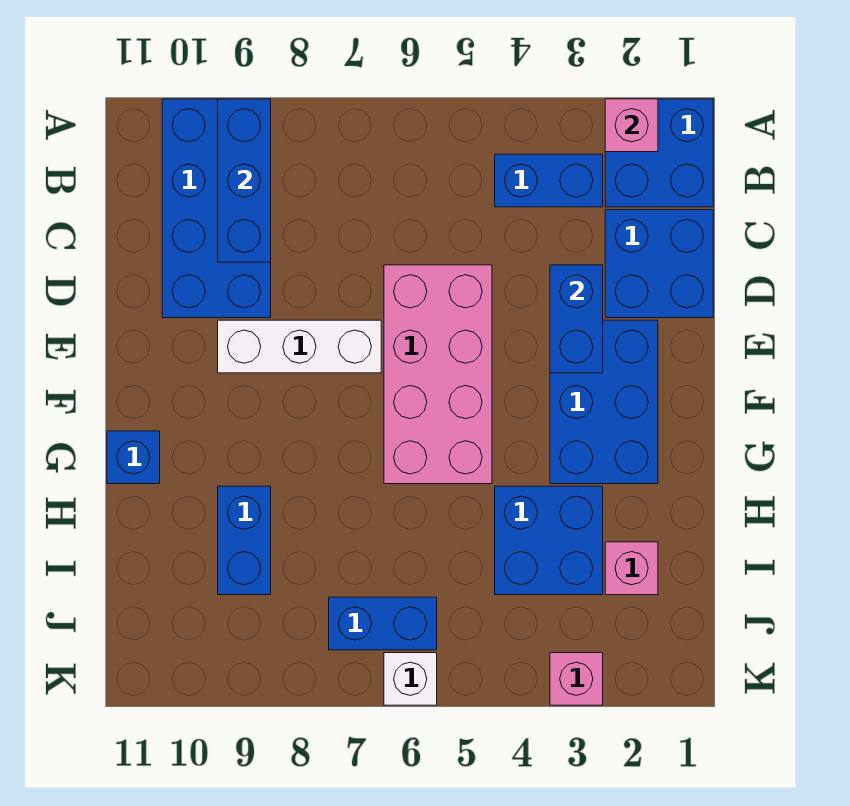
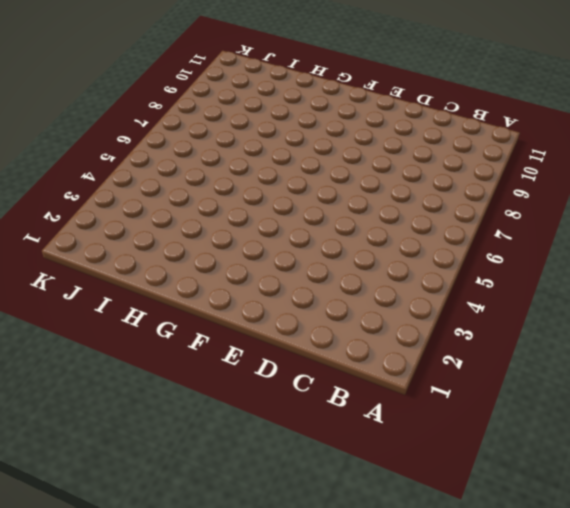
none -> blue brick A1:B2 level 1
none -> blue brick A9:D10 level 1
none -> blue brick B3:B4 level 1

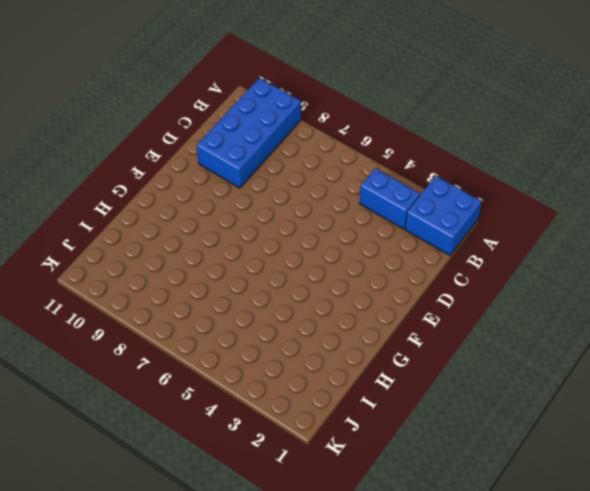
none -> blue brick C1:D2 level 1
none -> pink brick D5:G6 level 1
none -> blue brick E2:G3 level 1

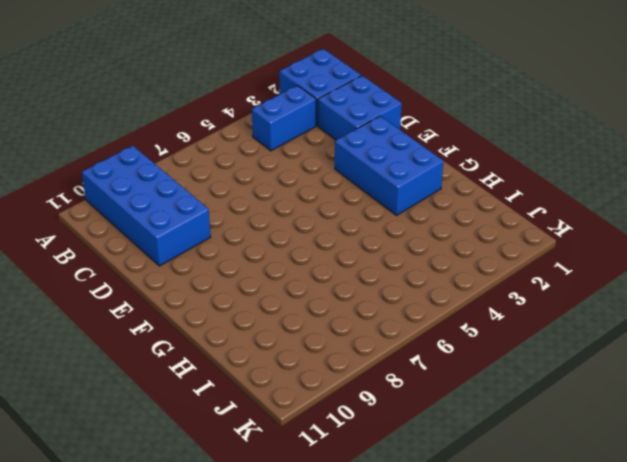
none -> pink brick D5:G6 level 1
none -> white brick E7:E9 level 1
none -> blue brick G11 level 1

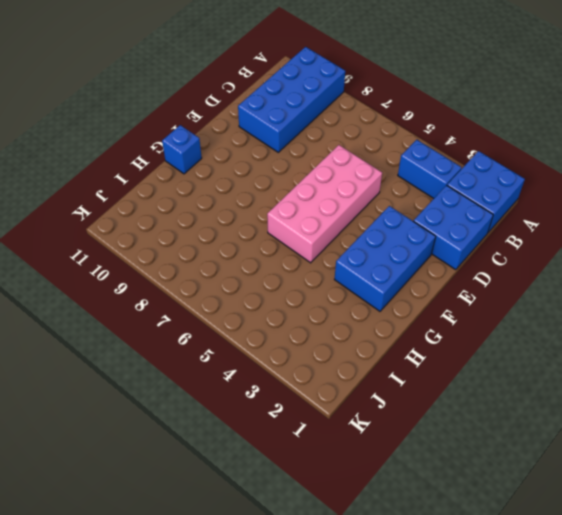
none -> white brick E7:E9 level 1
none -> blue brick H3:I4 level 1
none -> blue brick H9:I9 level 1

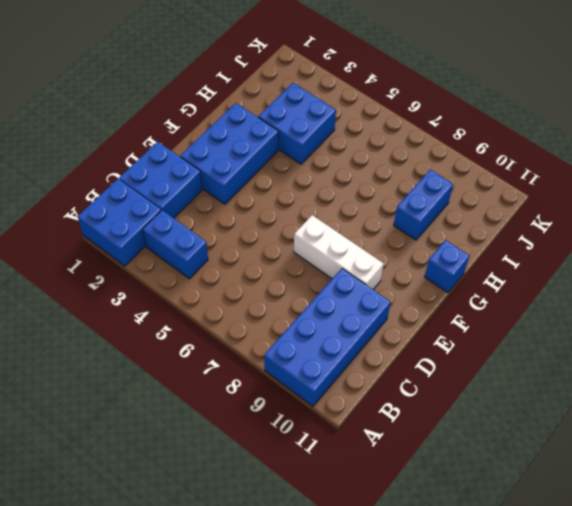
none -> pink brick D5:G6 level 1
none -> pink brick I2 level 1
none -> blue brick J6:J7 level 1

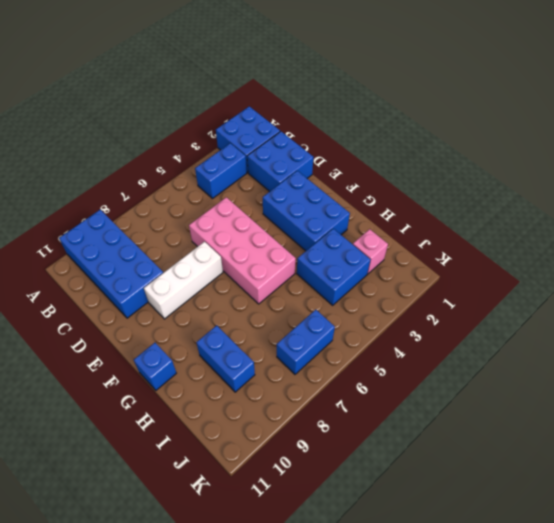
none -> pink brick K3 level 1
none -> white brick K6 level 1
none -> pink brick A2 level 2

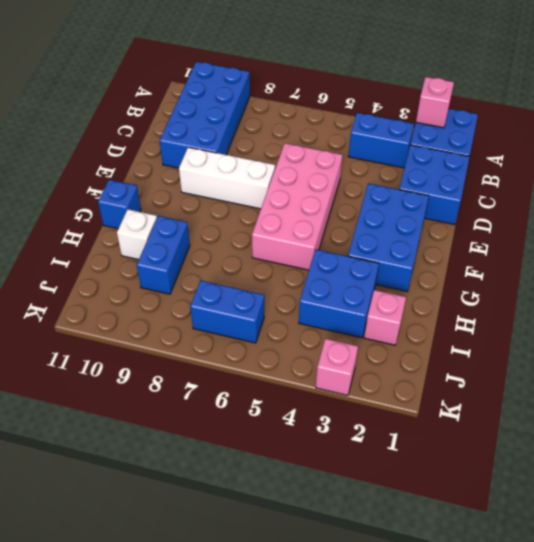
white brick H10 level 1 -> white brick K6 level 1
none -> blue brick A9:C9 level 2
none -> blue brick D3:E3 level 2

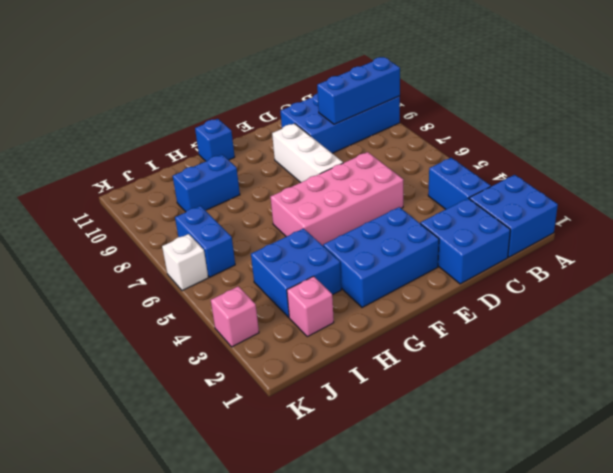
none -> pink brick A2 level 2
none -> blue brick D3:E3 level 2

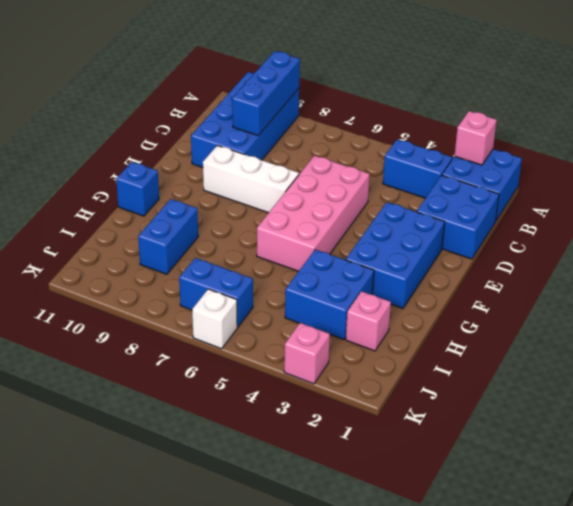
none -> blue brick D3:E3 level 2

